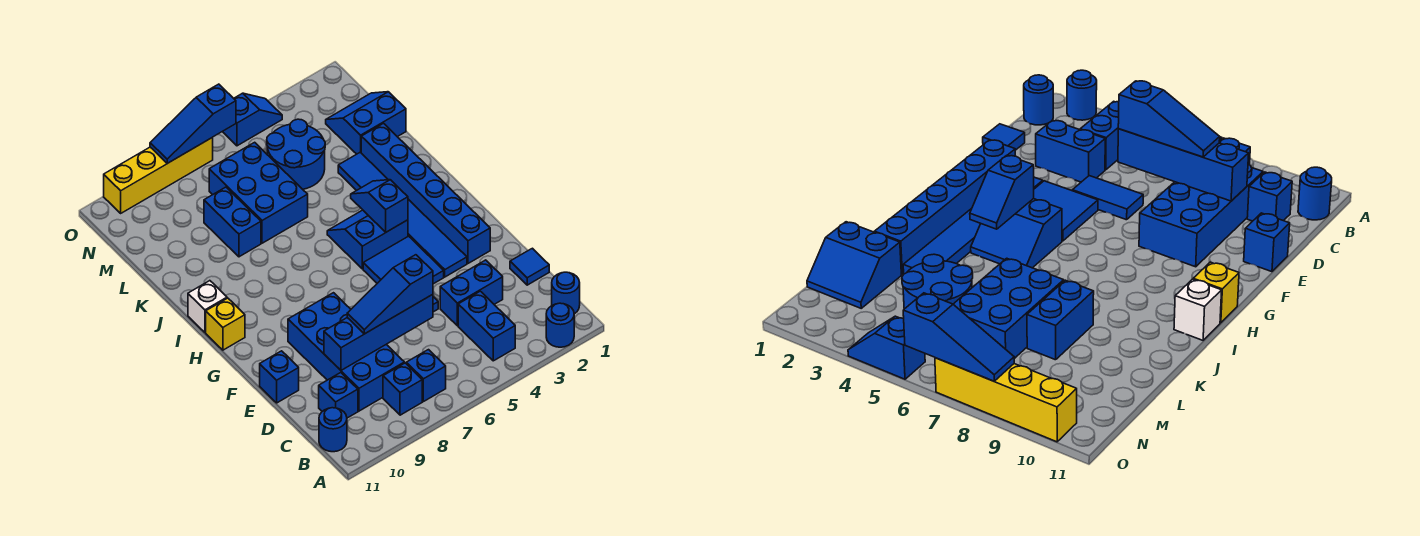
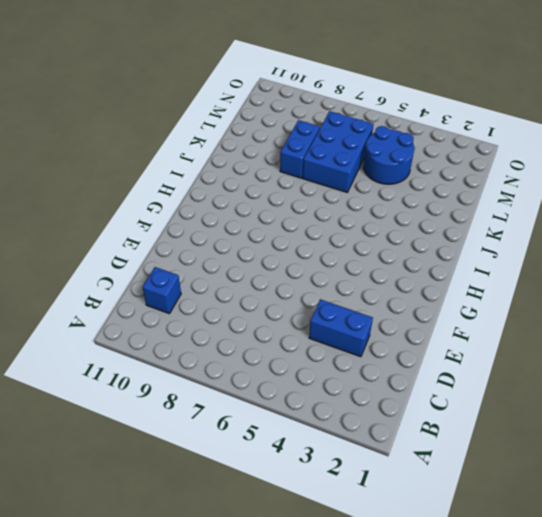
none -> blue round brick A2 level 1
none -> blue round brick B1 level 1
none -> blue brick B4:C4 level 1

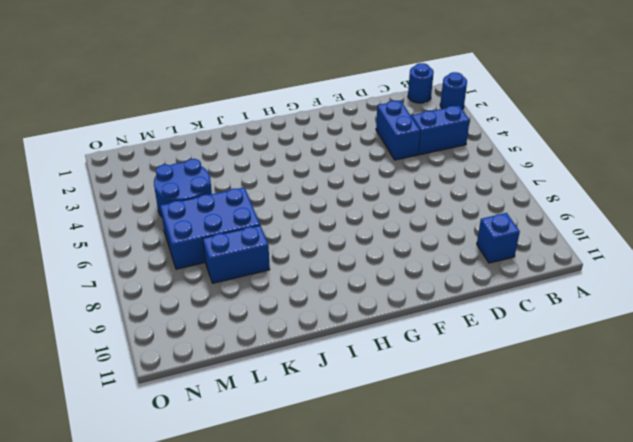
none -> blue brick B7 level 1
none -> blue brick B8 level 1
none -> blue round brick B11 level 1

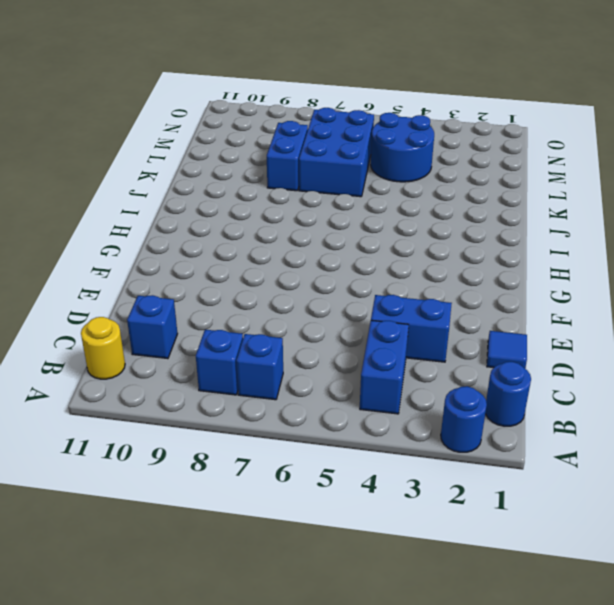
yellow round brick B11 level 1 -> blue round brick B11 level 1
none -> blue brick C8:F9 level 1
none -> blue tile E5:E6 level 1
none -> blue brick E11 level 1

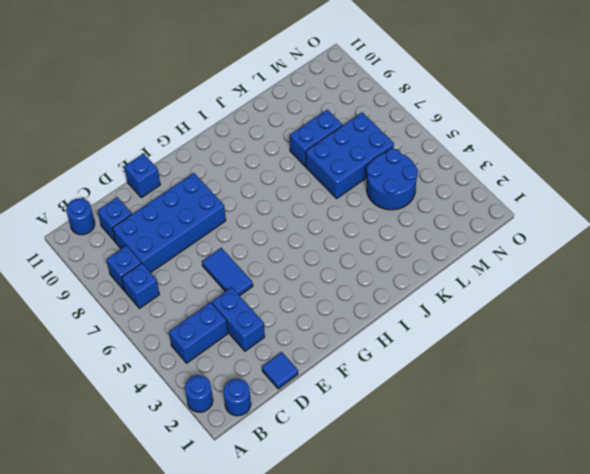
none -> blue brick F2:K2 level 1
none -> blue tile F3:K3 level 1
none -> blue tile F4:G5 level 1

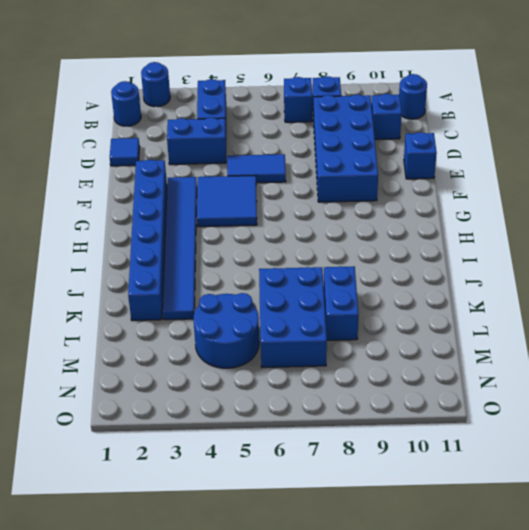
none -> blue slope H4:I5 level 1 top H
none -> yellow brick H11 level 1
none -> white brick I11 level 1

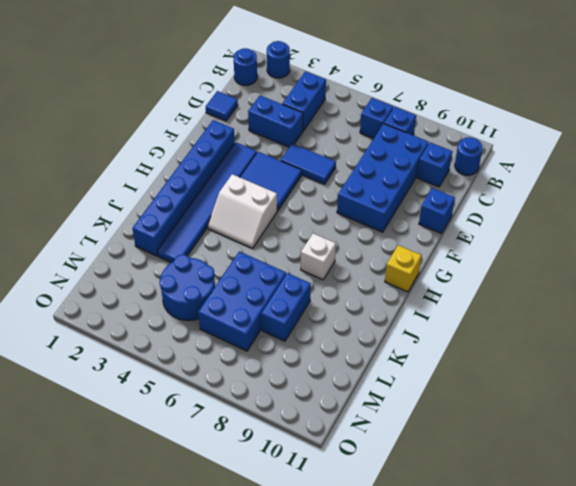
white slope H4:I5 level 1 top H -> blue slope H4:I5 level 1 top H
white brick I8 level 1 -> white brick I11 level 1
none -> blue slope L1:M2 level 1 top L
none -> blue slope O4:O5 level 1 top 5
none -> yellow brick O7:O10 level 1

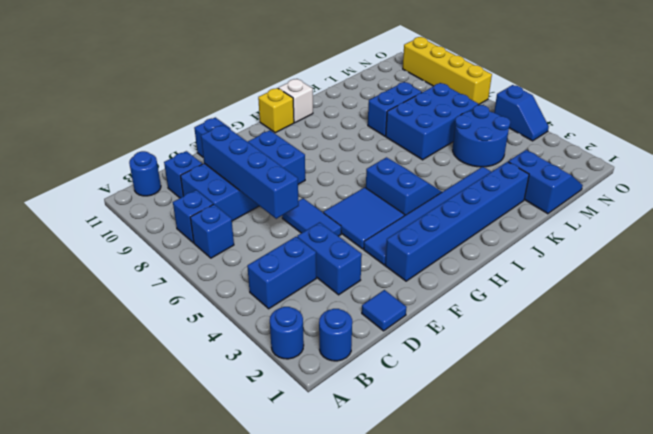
none -> blue slope H4:I4 level 2 top H
none -> blue slope O6:O8 level 2 top 6
none -> blue slope D6:D8 level 3 top 6

